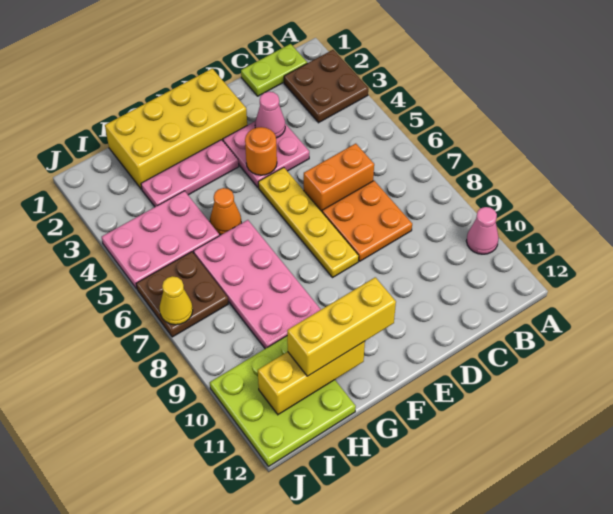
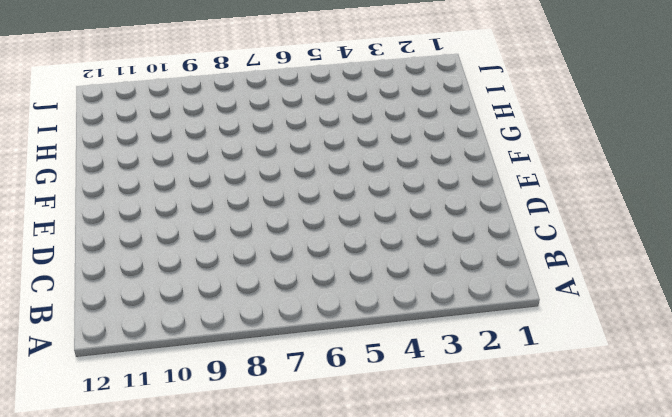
none -> brown plate A2:B3 level 1
none -> pink cone A10 level 1
none -> lime plate B1:C1 level 1

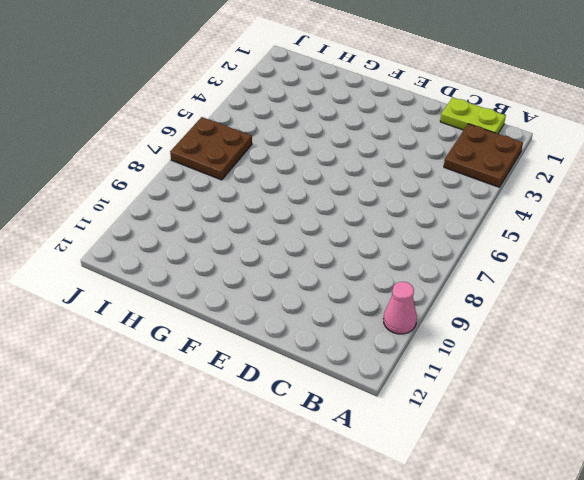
none -> orange brick C6:D6 level 1
none -> orange plate C7:D8 level 1
none -> pink plate D3:E4 level 1

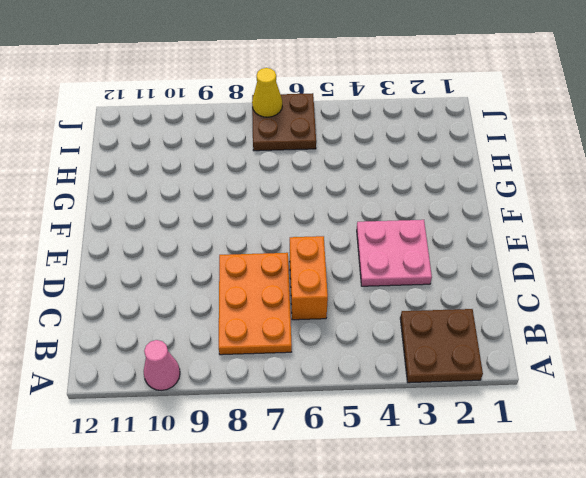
orange plate B7:D8 level 1 -> orange plate C7:D8 level 1
none -> lime plate B1:C1 level 1
none -> yellow brick E1:H2 level 1
none -> yellow plate E5:E8 level 1

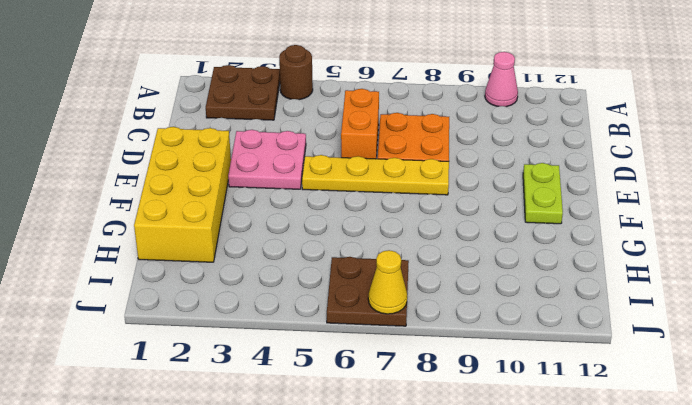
brown round brick A4 level 1 -> none
lime plate E11:F11 level 1 -> lime plate B1:C1 level 1
none -> pink plate F3:H3 level 1
none -> orange cone G5 level 1
none -> pink plate G6:H9 level 1

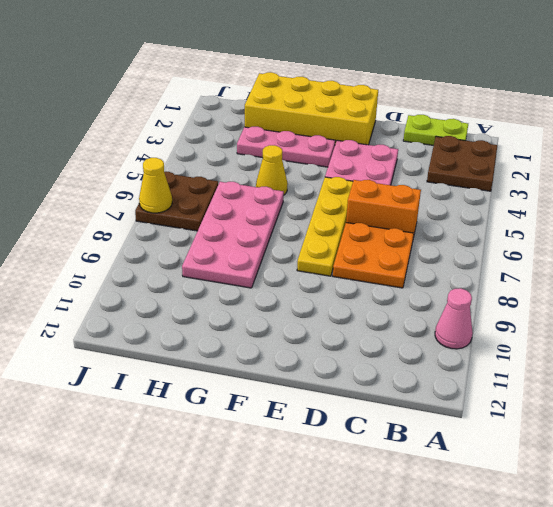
yellow cone G5 level 1 -> orange cone G5 level 1
none -> pink plate H4:J5 level 1
none -> lime plate H10:J12 level 1
none -> pink cone D3 level 2

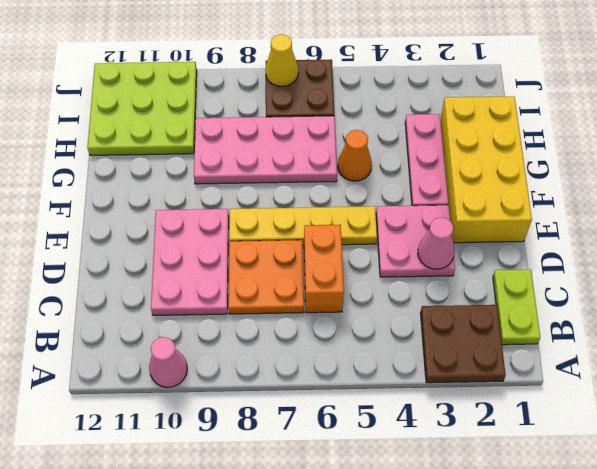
pink plate C9:E10 level 1 -> pink plate H4:J5 level 1
none -> orange round brick E4 level 2
none -> yellow brick G11:I11 level 2
none -> yellow brick F11:H11 level 3

